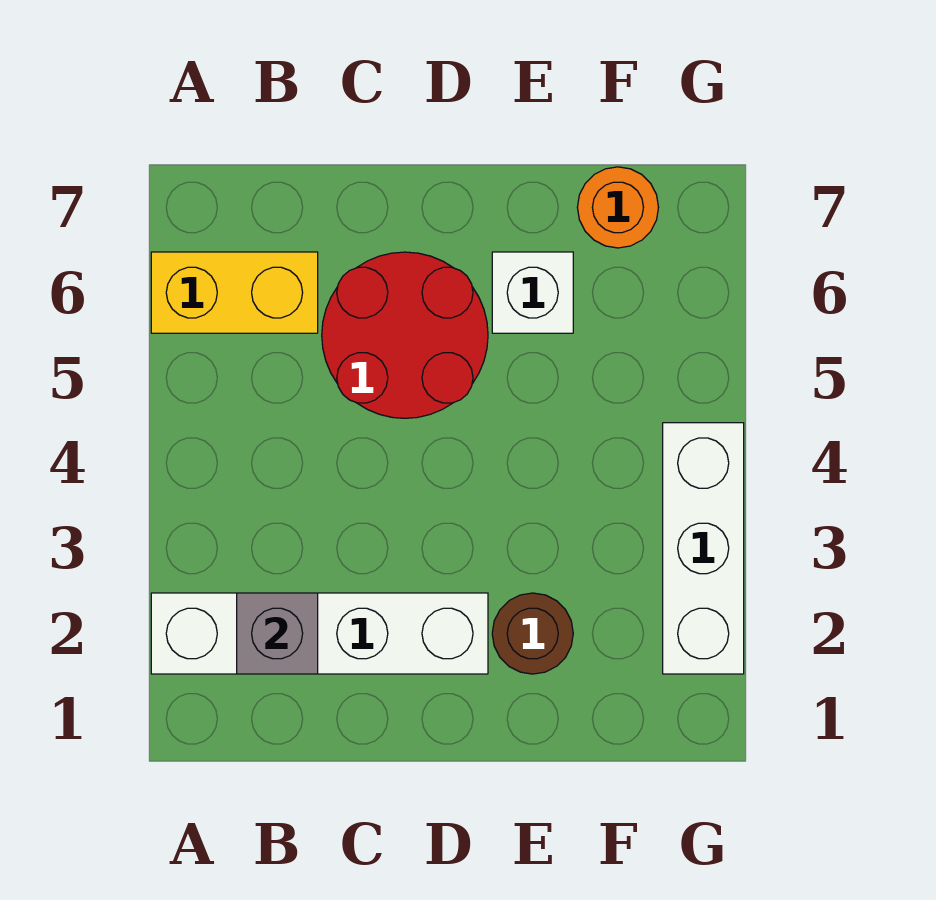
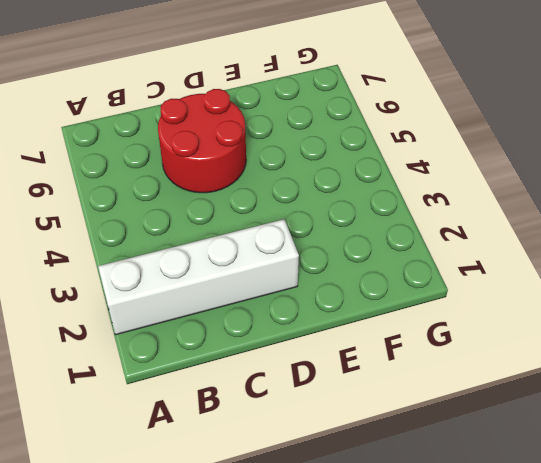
none -> yellow brick A6:B6 level 1
none -> brown round brick E2 level 1

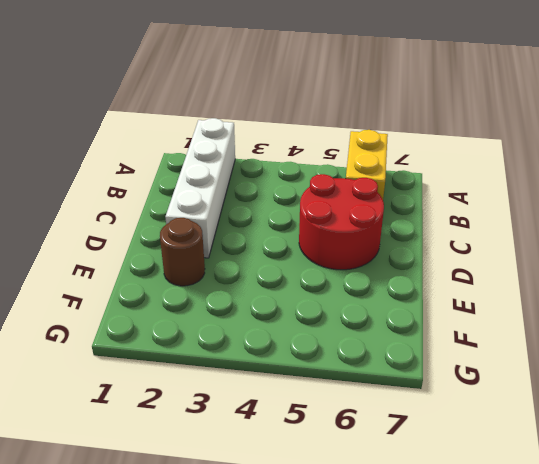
none -> white brick E6 level 1
none -> orange round brick F7 level 1

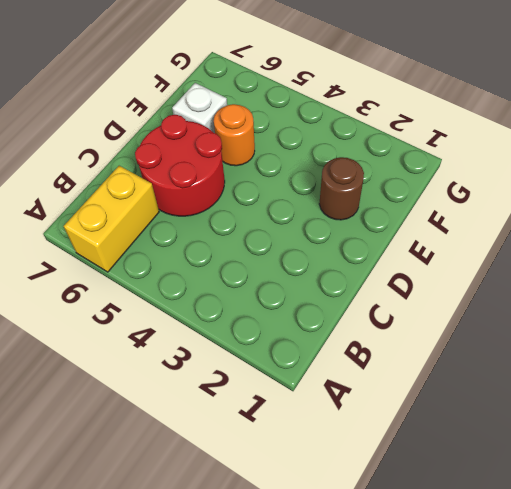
orange round brick E5 level 1 -> orange round brick F7 level 1
none -> white brick A2:D2 level 1
none -> white brick G2:G4 level 1

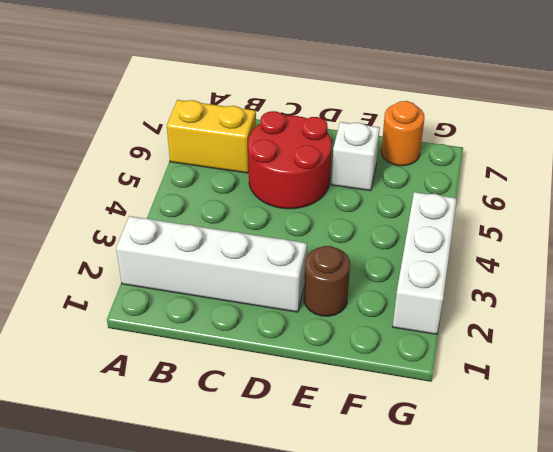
none -> grey brick B2 level 2

